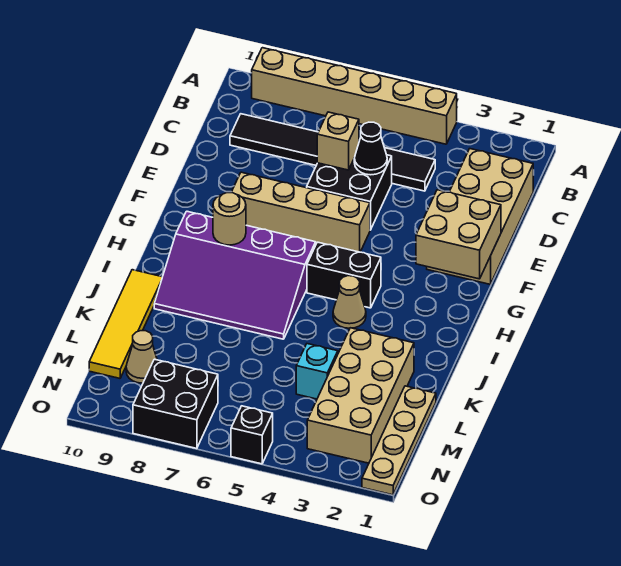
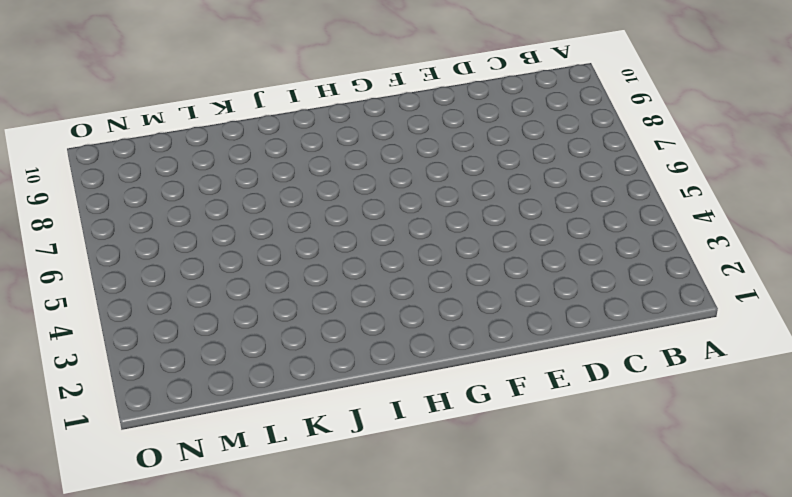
none -> tan brick A4:A9 level 1
none -> tan brick C1:F2 level 1
none -> black tile C4:C9 level 1

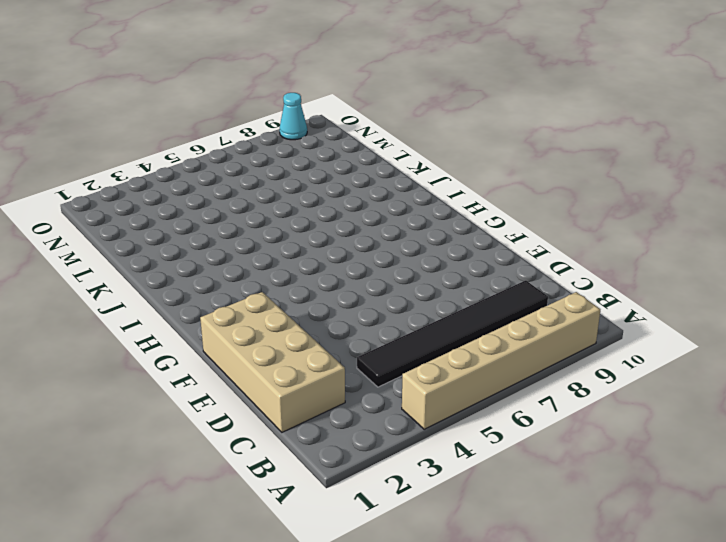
cyan cone O9 level 1 -> none
none -> black brick D5:E6 level 1
none -> tan brick F5:F8 level 1
none -> black brick H4:H5 level 1

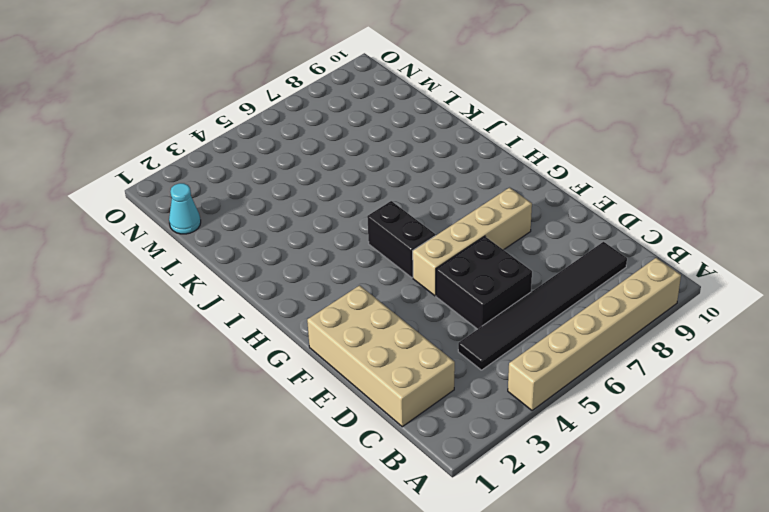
black brick G5:H5 level 1 -> black brick H4:H5 level 1
cyan cone M1 level 1 -> tan plate L1:O1 level 1
none -> purple slope H6:J9 level 1 top H
none -> tan cone I4 level 1
none -> yellow tile J10:M10 level 1

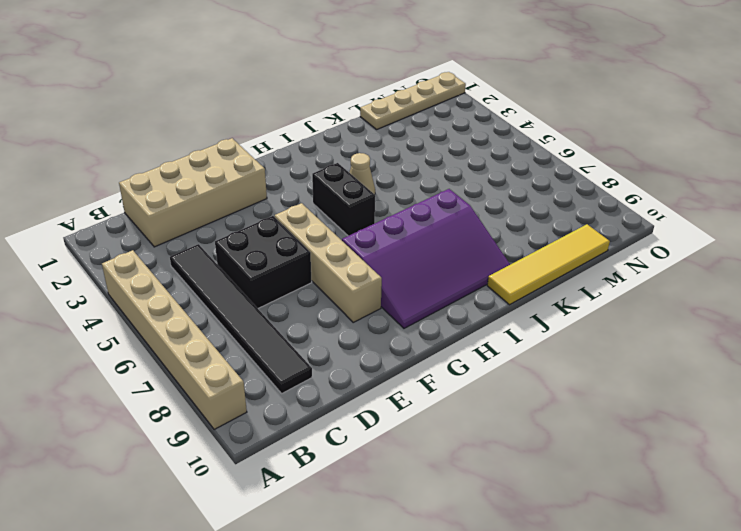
purple slope G7:J9 level 1 top 7 -> purple slope H6:J9 level 1 top H
none -> tan brick K2:N3 level 1
none -> cyan brick L4 level 1
none -> tan cone M9 level 1

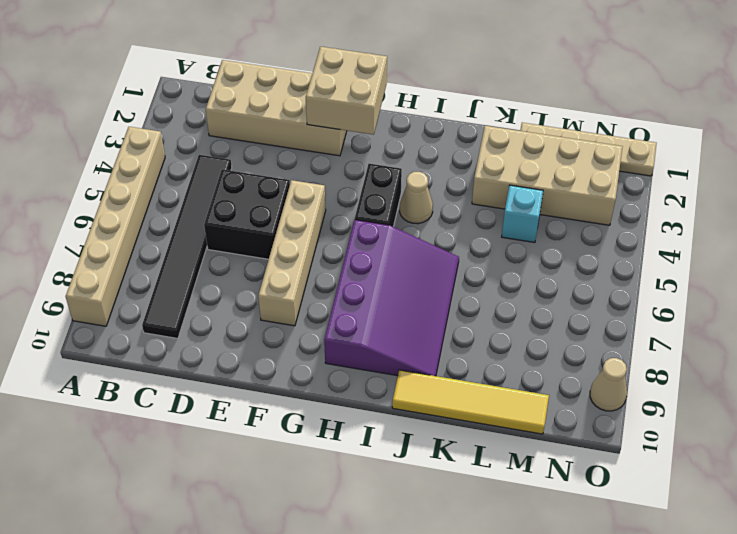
tan cone O9 level 1 -> tan cone M9 level 1
none -> black brick N7:O8 level 1
none -> black brick O5 level 1
none -> black cone D5 level 2

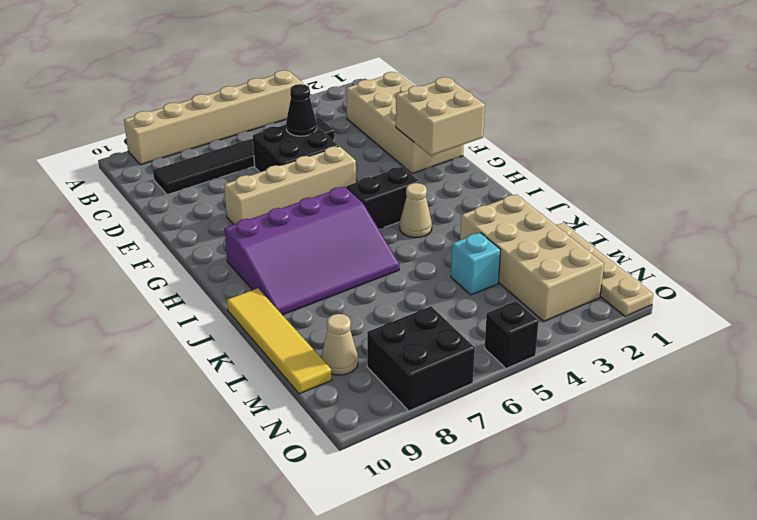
none -> tan brick D6 level 2
none -> tan round brick H8 level 2

